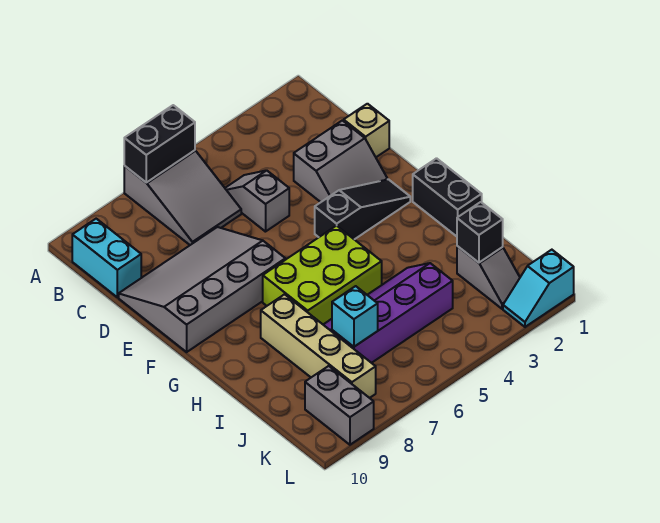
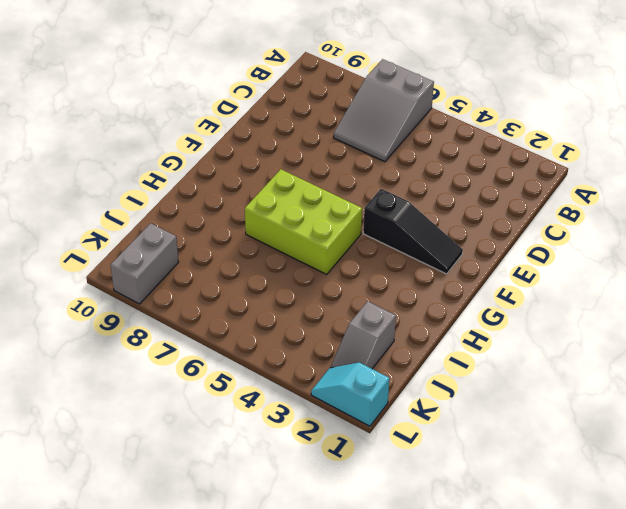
none -> cyan brick B10:C10 level 1
none -> grey slope C5:D5 level 1 top D
none -> tan brick D1 level 1

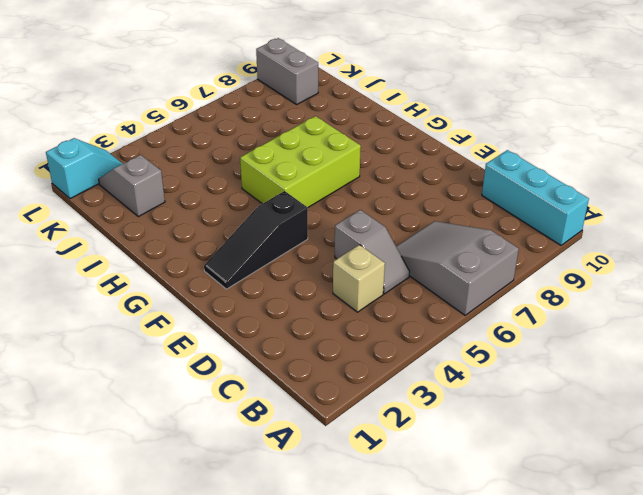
cyan brick A10:C10 level 1 -> cyan brick B10:C10 level 1
tan brick C4 level 1 -> tan brick D1 level 1
none -> grey slope D2:E3 level 1 top D
none -> grey slope D7:F10 level 1 top F
none -> black brick G1:H1 level 1

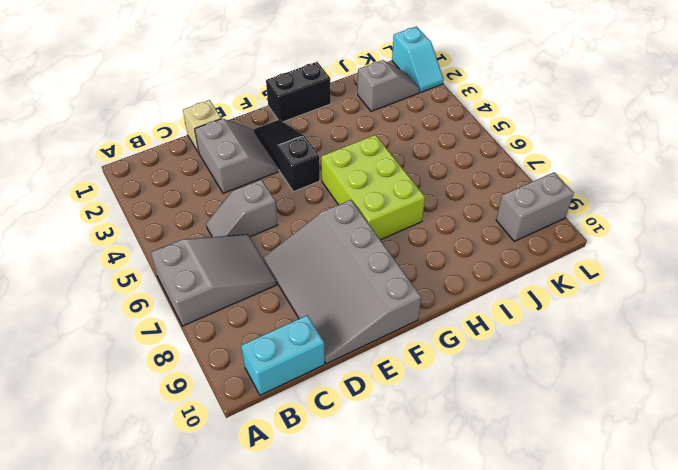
none -> tan brick H8:K8 level 1
none -> purple slope I4:J7 level 1 top J
none -> black brick A6:A7 level 2

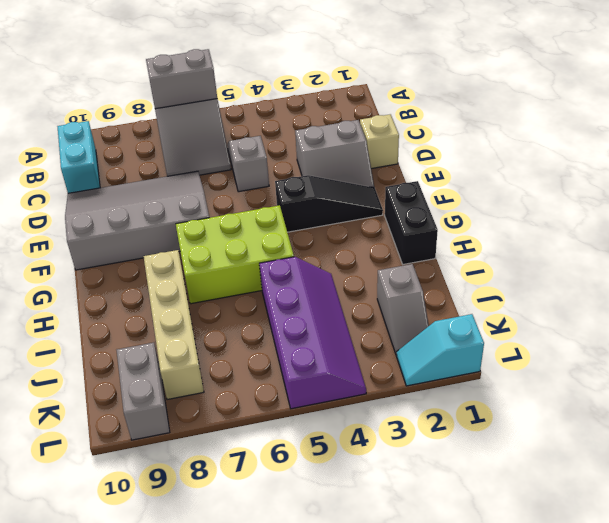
grey brick A6:A7 level 2 -> black brick A6:A7 level 2
purple slope I4:L5 level 1 top 5 -> purple slope I4:J7 level 1 top J
none -> black brick J2 level 2
none -> cyan brick J7 level 2

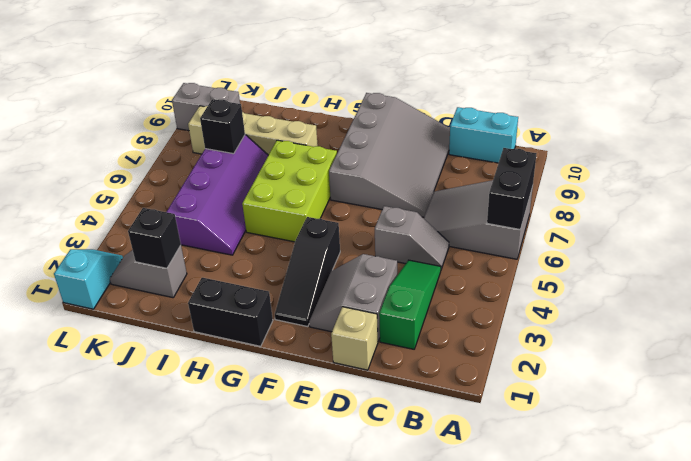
green slope C2:C4 level 1 top 2 -> none
black brick J7 level 2 -> cyan brick J7 level 2

